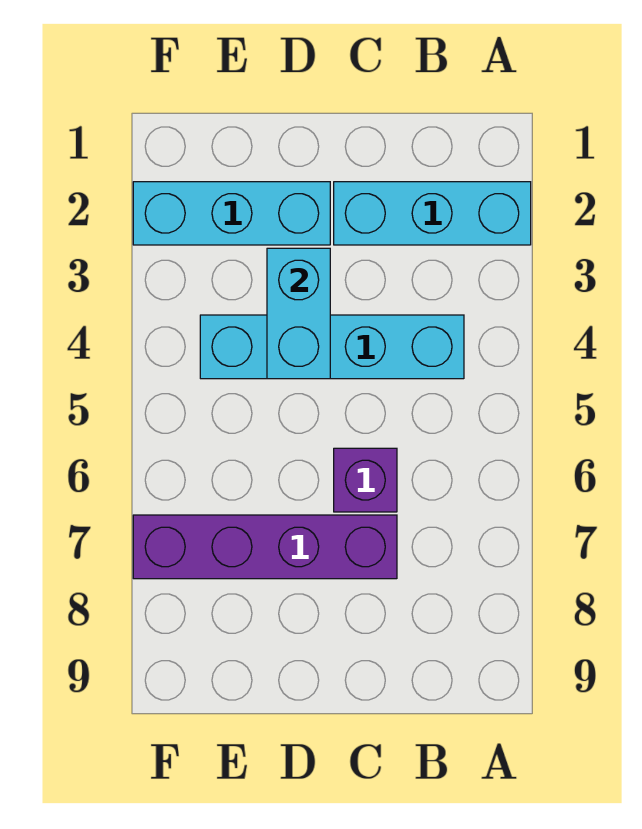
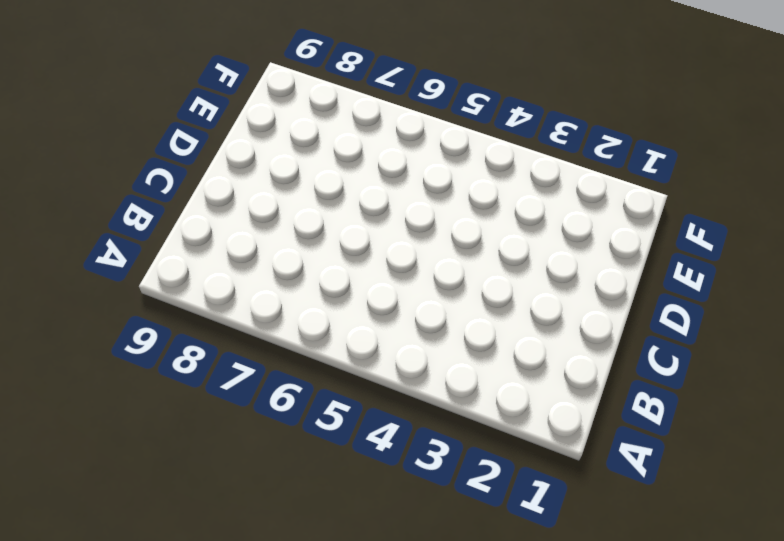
none -> cyan brick A2:C2 level 1
none -> cyan brick B4:E4 level 1

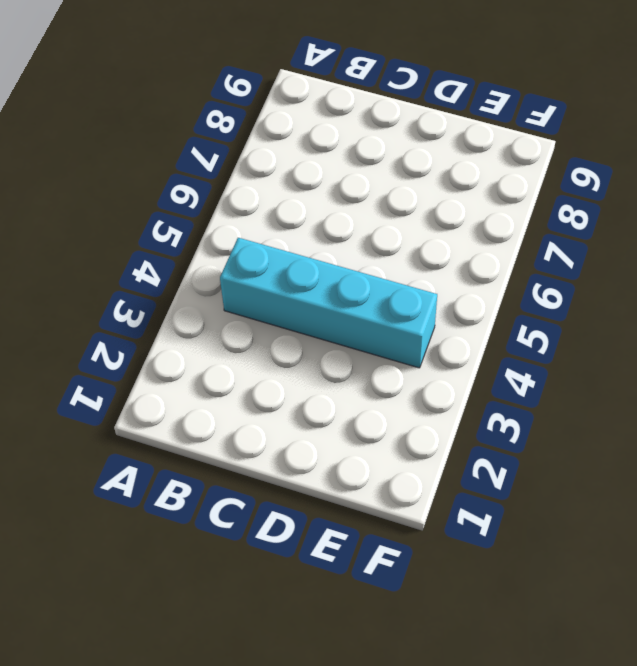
none -> cyan brick A2:C2 level 1
none -> purple brick C6 level 1

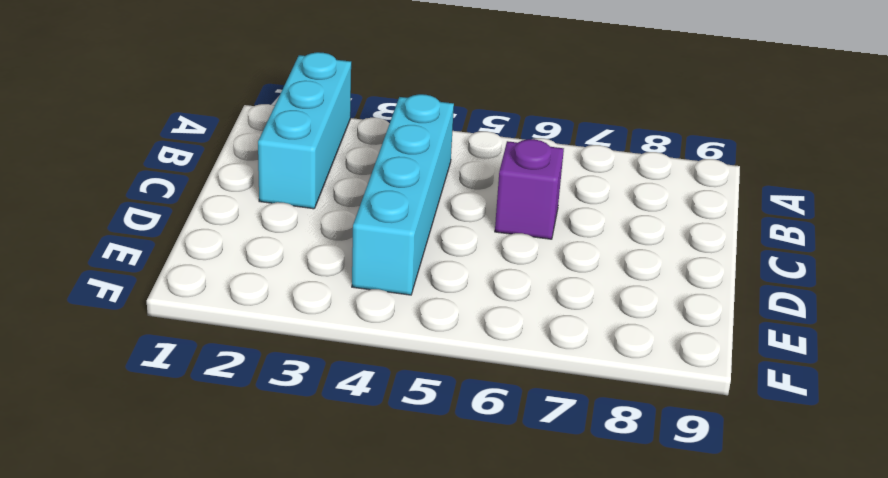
none -> purple brick C7:F7 level 1
none -> cyan brick D2:F2 level 1

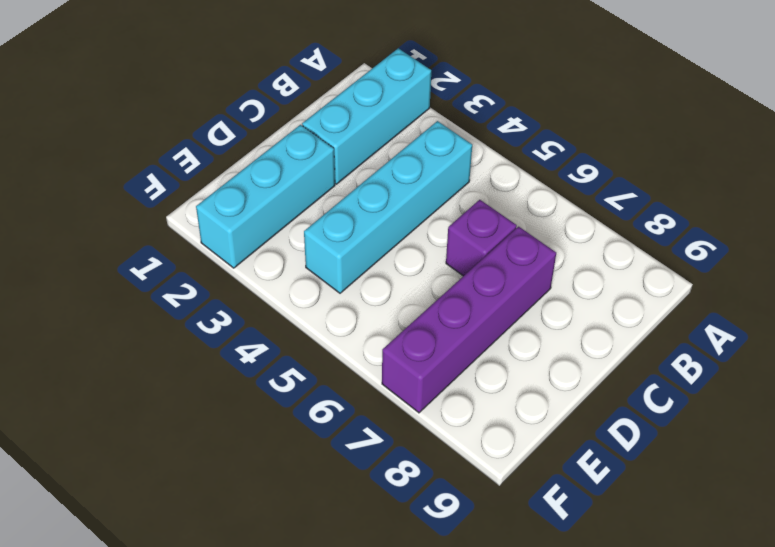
none -> cyan brick D3:D4 level 2

